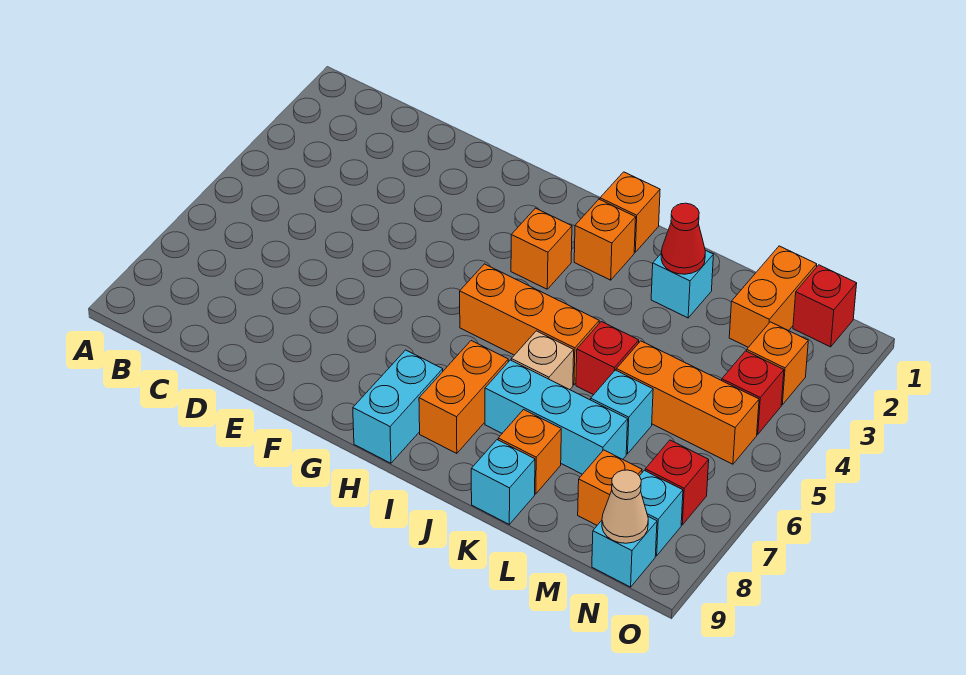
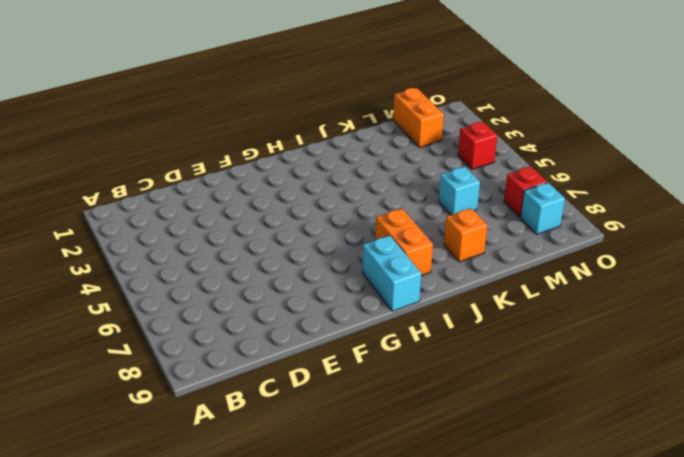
none -> orange brick H3 level 1
none -> orange brick H5:J5 level 1
none -> orange brick I1 level 1

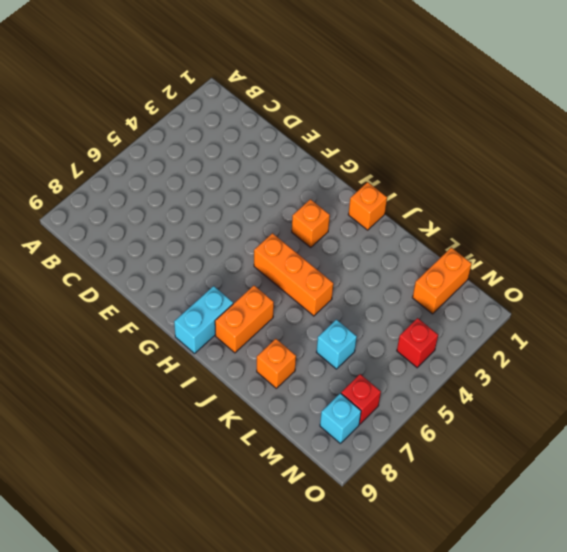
none -> orange brick I2 level 1
none -> tan brick J6 level 1
none -> cyan brick J7:L7 level 1

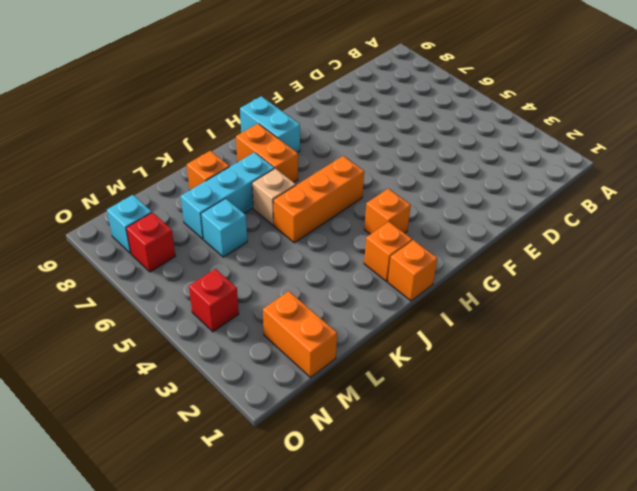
none -> cyan brick K2 level 1
none -> red brick K5 level 1
none -> cyan brick K9 level 1

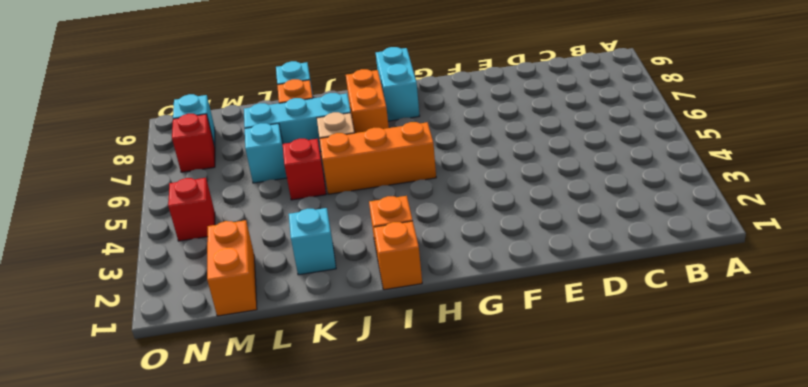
none -> orange brick H3 level 1
none -> orange brick L5:N5 level 1
none -> orange brick M8 level 1

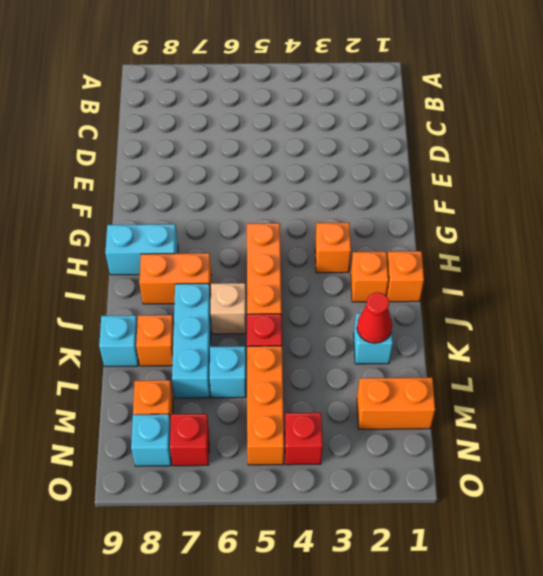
none -> red brick N1 level 1
none -> orange brick N3 level 1
none -> cyan brick N9 level 1

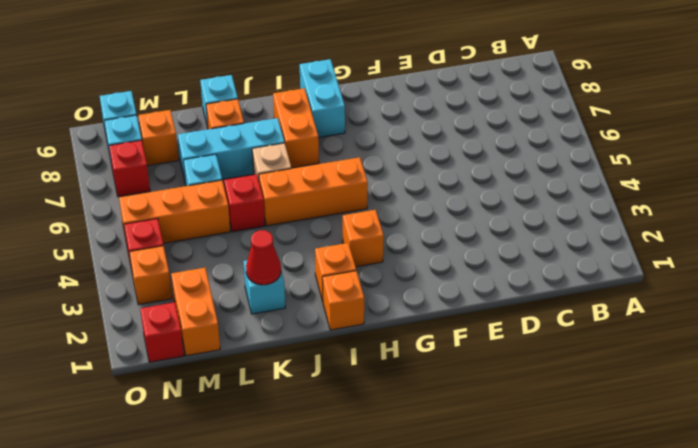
none -> tan cone N9 level 2

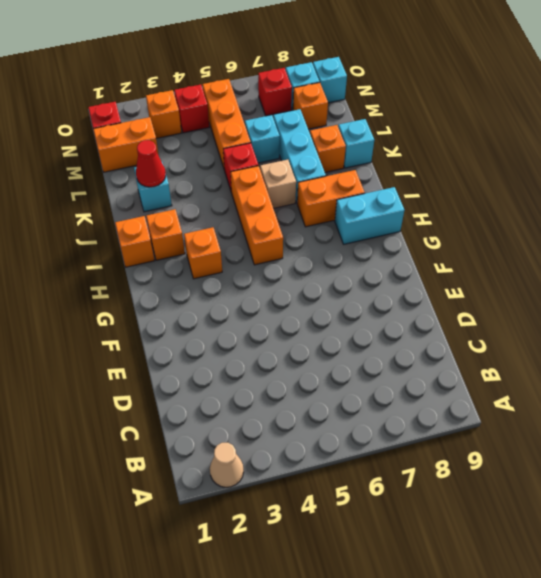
tan cone A2 level 1 -> tan cone N9 level 2

